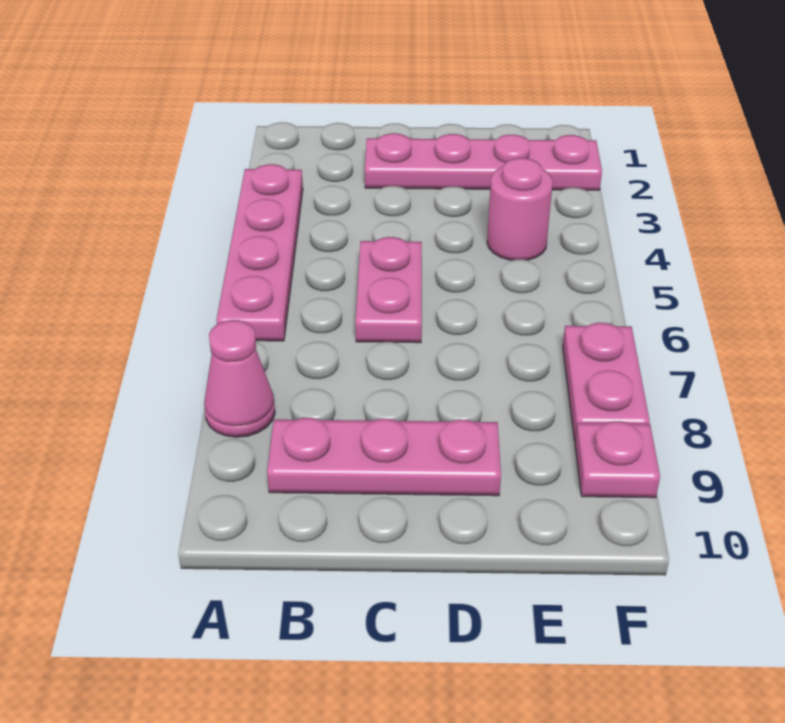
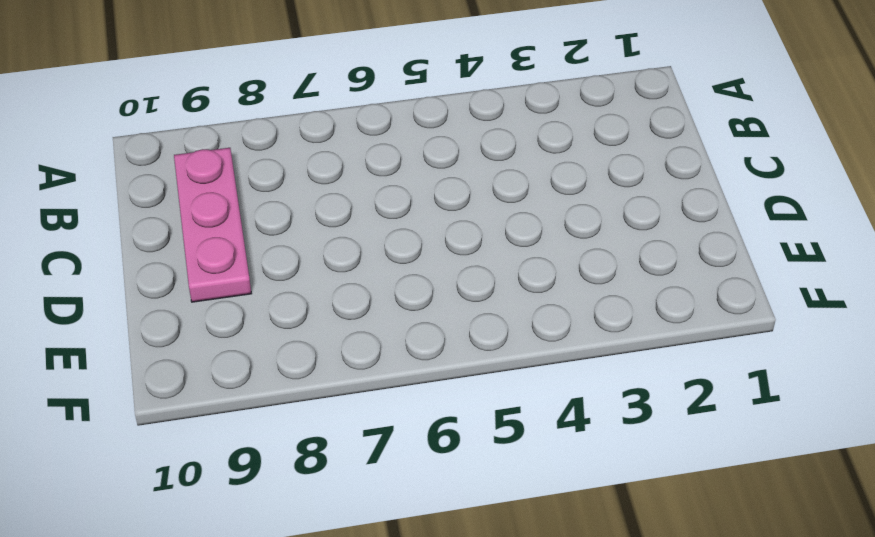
none -> pink plate A3:A6 level 1
none -> pink cone A8 level 1

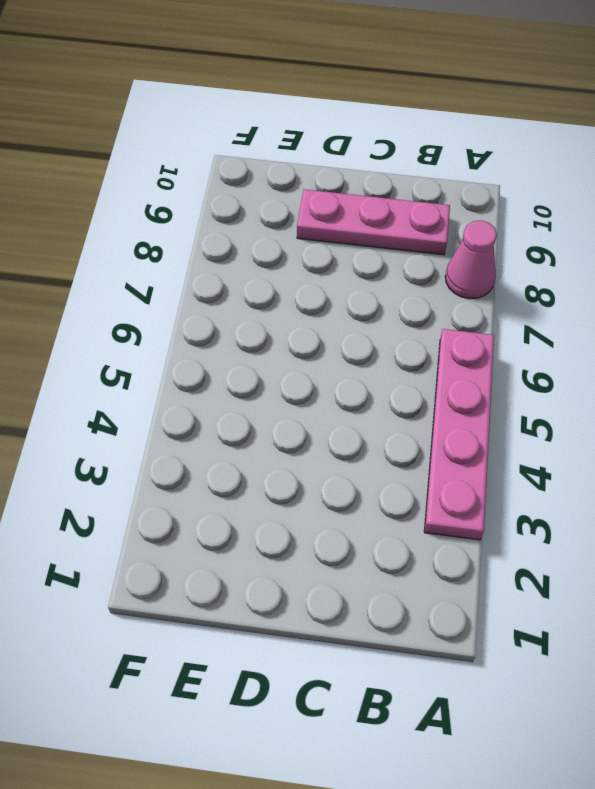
none -> pink plate C2:F2 level 1
none -> pink plate C5:C6 level 1

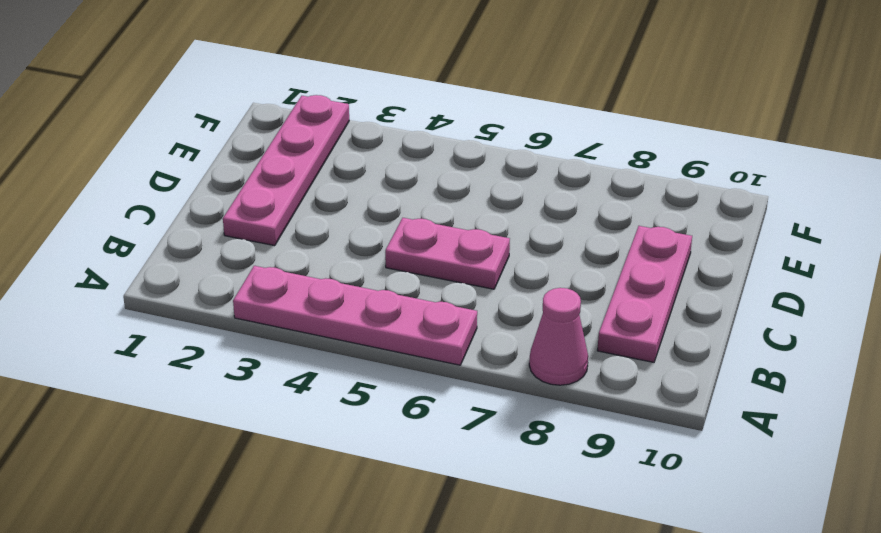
none -> pink round brick E4 level 1
none -> pink plate F7:F8 level 1

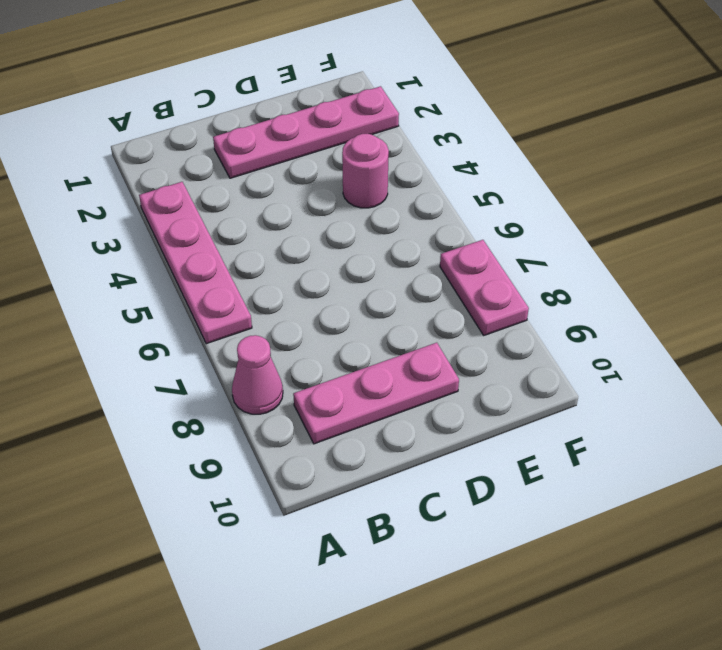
none -> pink plate C5:C6 level 1
none -> pink plate F9 level 1

